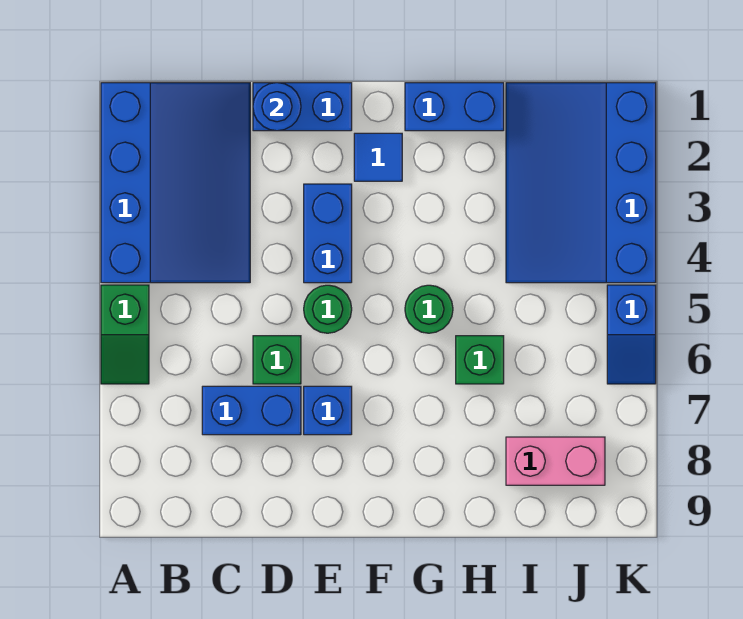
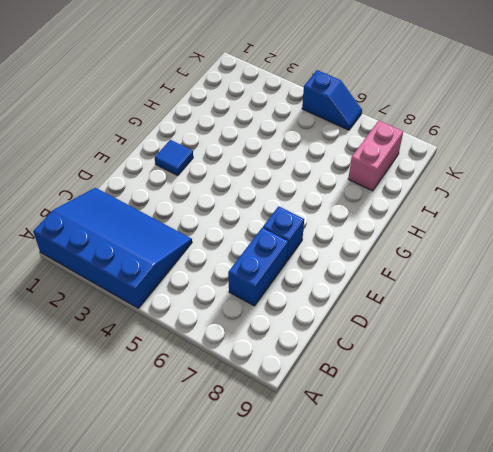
none -> green slope A5:A6 level 1 top 5
none -> blue brick D1:E1 level 1
none -> green brick D6 level 1

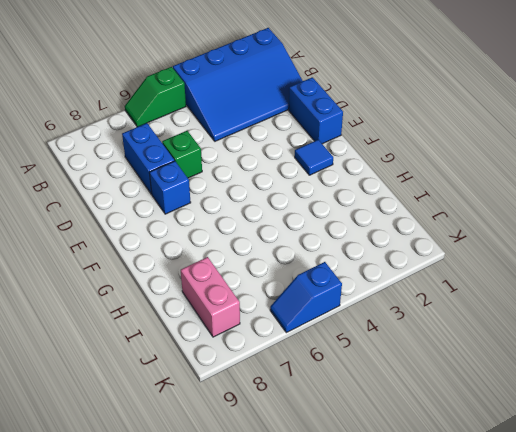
none -> blue brick E3:E4 level 1
none -> green round brick E5 level 1
none -> blue brick G1:H1 level 1

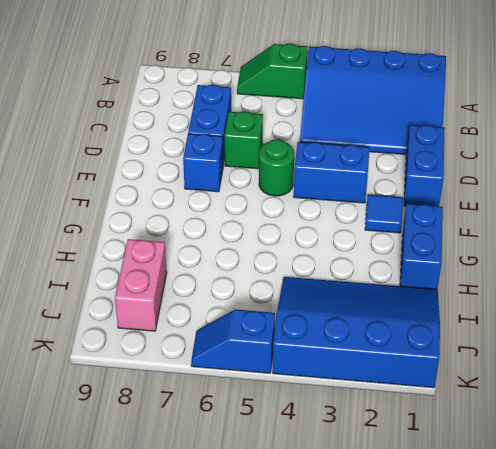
none -> green round brick G5 level 1
none -> green brick H6 level 1
none -> blue round brick D1 level 2

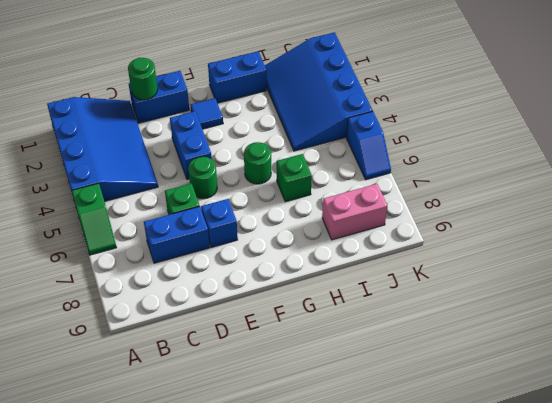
green round brick D1 level 2 -> blue round brick D1 level 2

